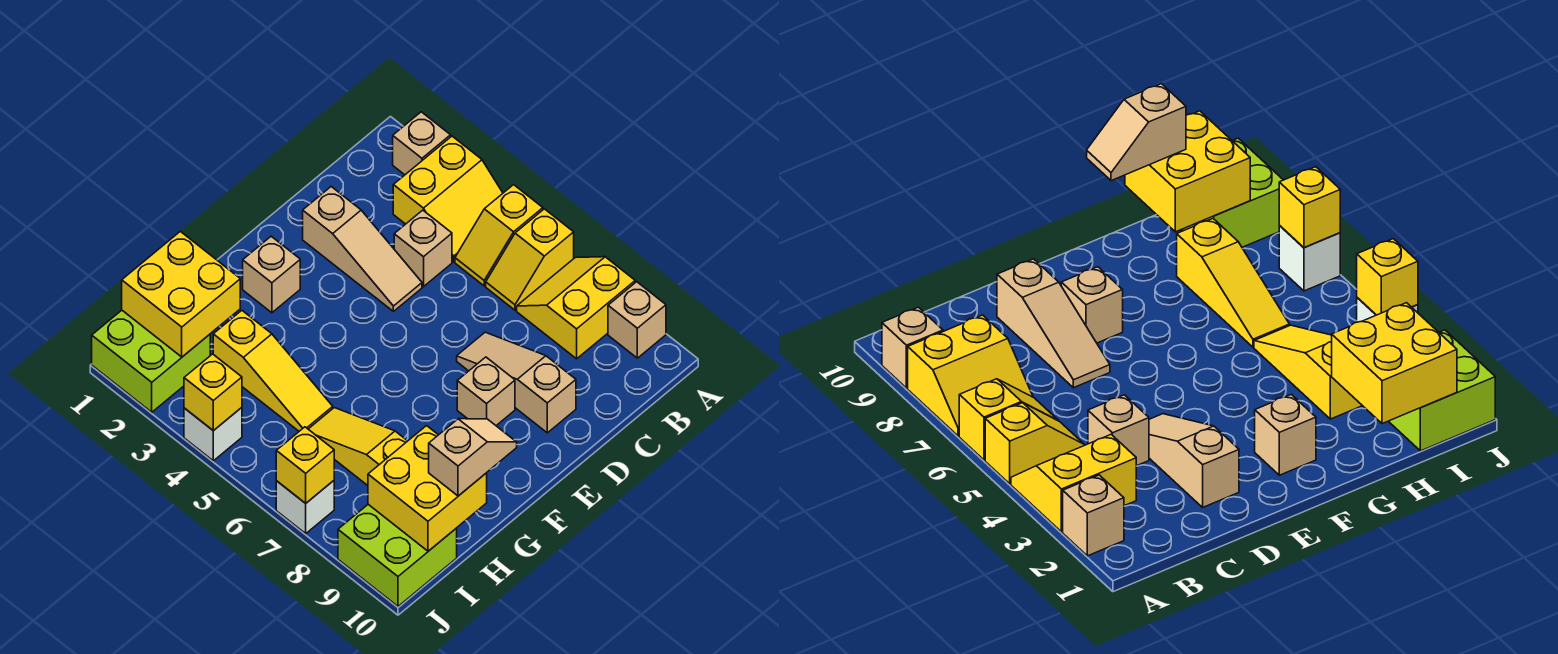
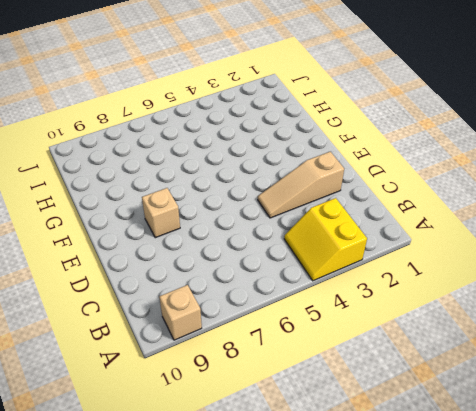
none -> tan brick A2 level 1
none -> yellow slope A5:B5 level 1 top A
none -> yellow slope A6:B6 level 1 top A

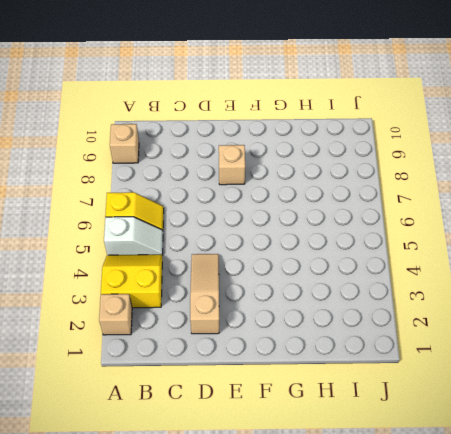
white slope A5:B5 level 1 top A -> yellow slope A5:B5 level 1 top A
none -> yellow slope A7:B8 level 1 top 8
none -> tan brick C4 level 1
none -> tan slope D7:D9 level 1 top 9

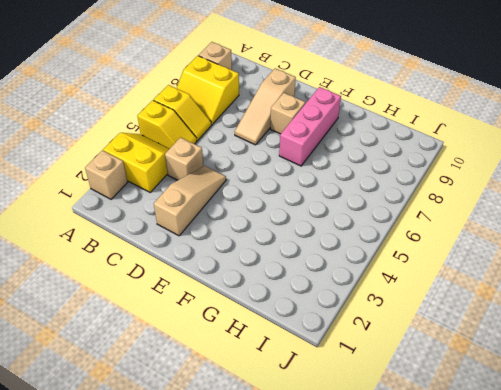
pink brick F7:F9 level 1 -> none
none -> tan brick F2 level 1
none -> yellow slope H3:H5 level 1 top 3
none -> yellow slope H6:H8 level 1 top 8

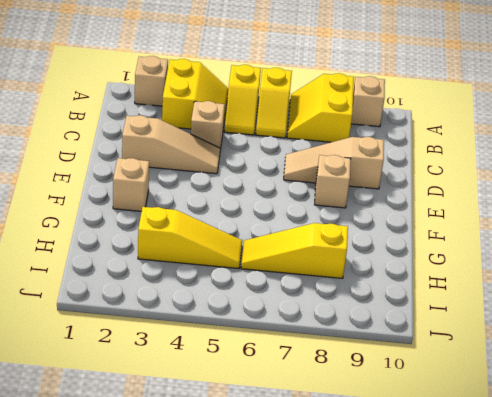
none -> lime brick I1:J2 level 1
none -> lime brick I9:J10 level 1
none -> white brick J4 level 1

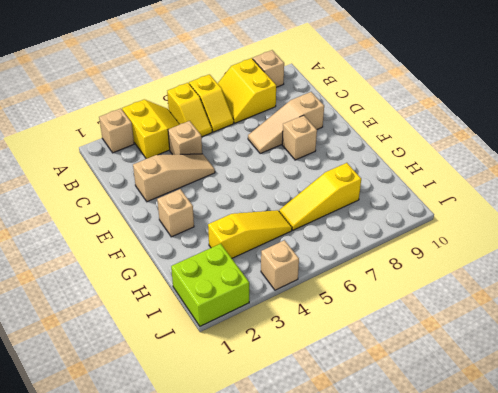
tan brick J4 level 1 -> white brick J4 level 1
none -> lime brick I9:J10 level 1
none -> white brick J7 level 1
none -> yellow brick H1:I2 level 2

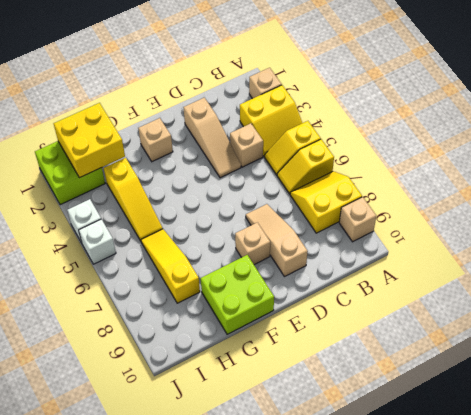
lime brick F9:G10 level 1 -> lime brick I9:J10 level 1
white brick J5 level 1 -> white brick J7 level 1
none -> yellow brick H9:I10 level 2
none -> yellow brick J4 level 2
none -> yellow brick J7 level 2

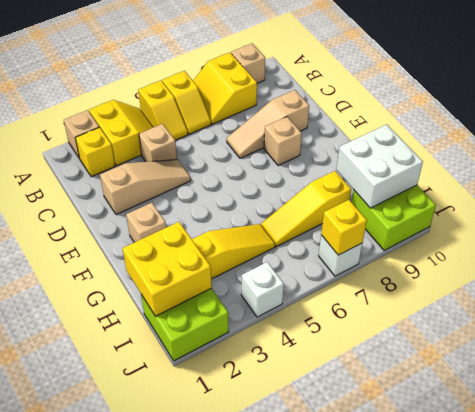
yellow brick B2 level 1 -> yellow brick J4 level 2
white brick H9:I10 level 2 -> yellow brick H9:I10 level 2
none -> tan slope G10:H10 level 3 top H

